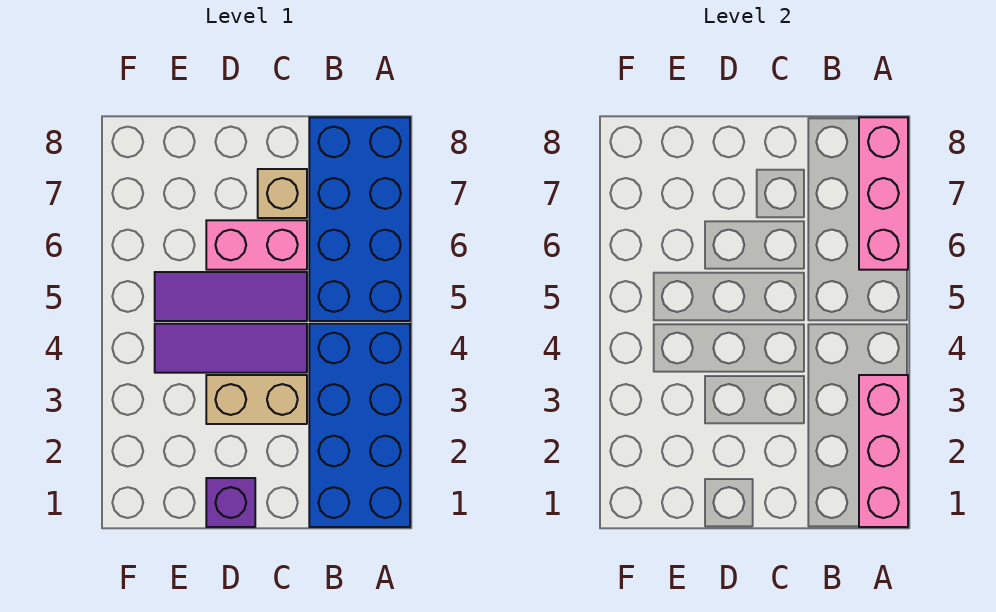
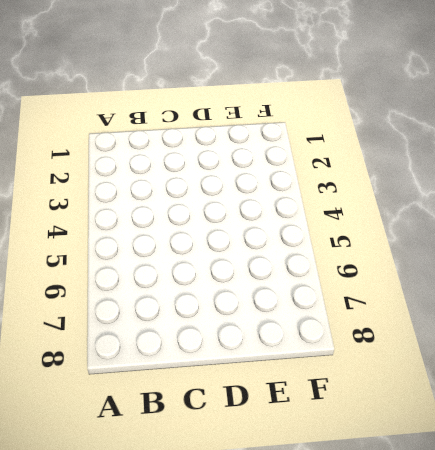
none -> blue brick A1:B4 level 1
none -> blue brick A5:B8 level 1

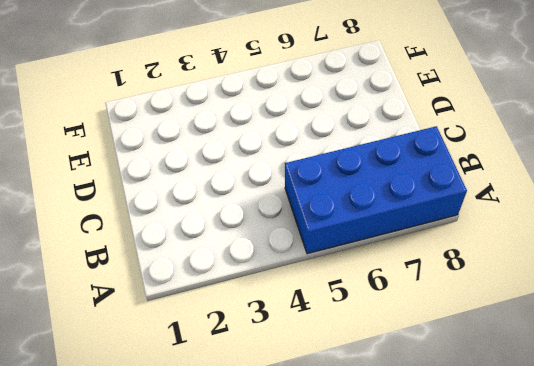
none -> blue brick A1:B4 level 1
none -> tan brick C3:D3 level 1

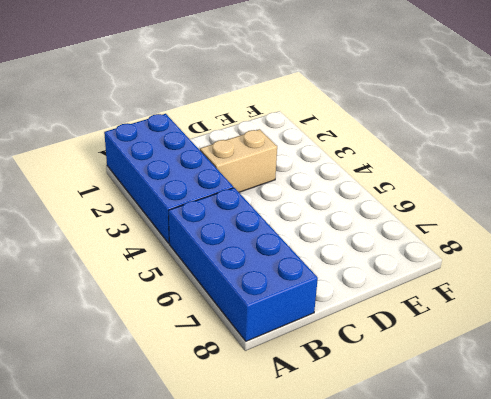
none -> purple tile C4:E4 level 1
none -> purple tile C5:E5 level 1

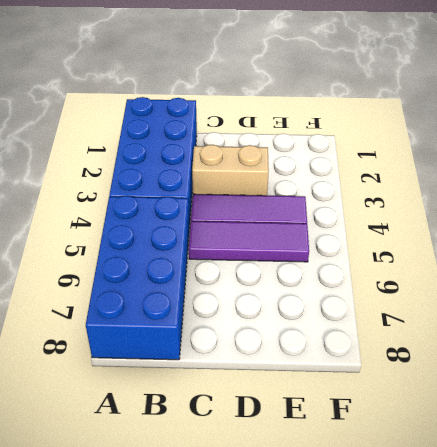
none -> pink brick C6:D6 level 1
none -> tan brick C7 level 1

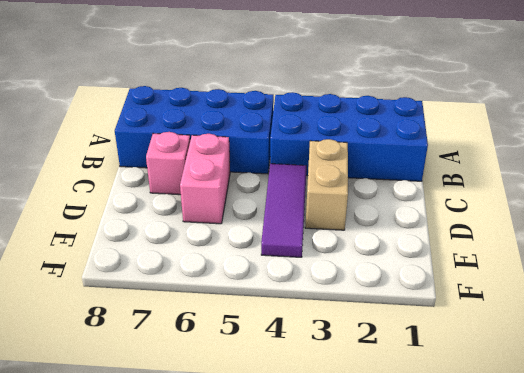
pink brick C7 level 1 -> tan brick C7 level 1
none -> purple tile C5:E5 level 1
none -> purple brick D1 level 1

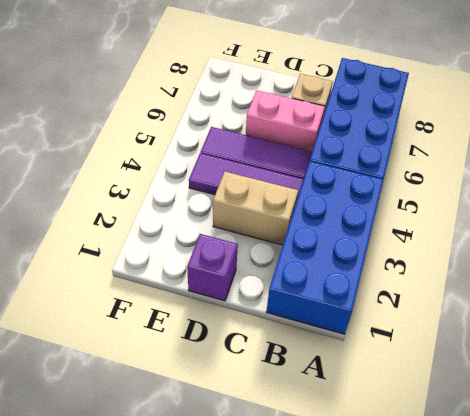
none -> pink brick A1:A3 level 2
none -> pink brick A6:A8 level 2

